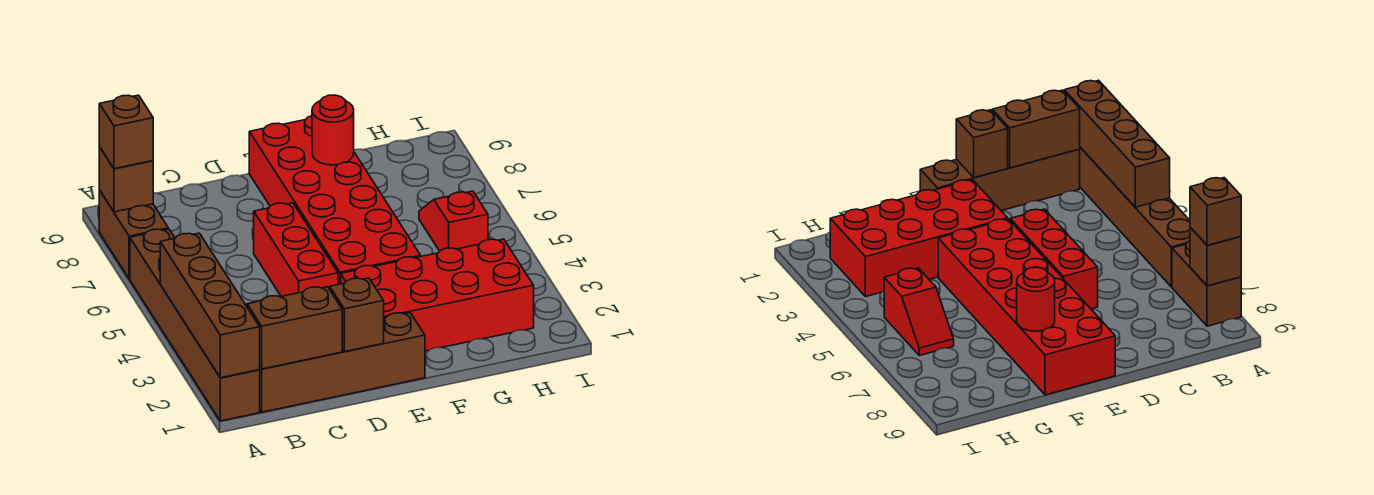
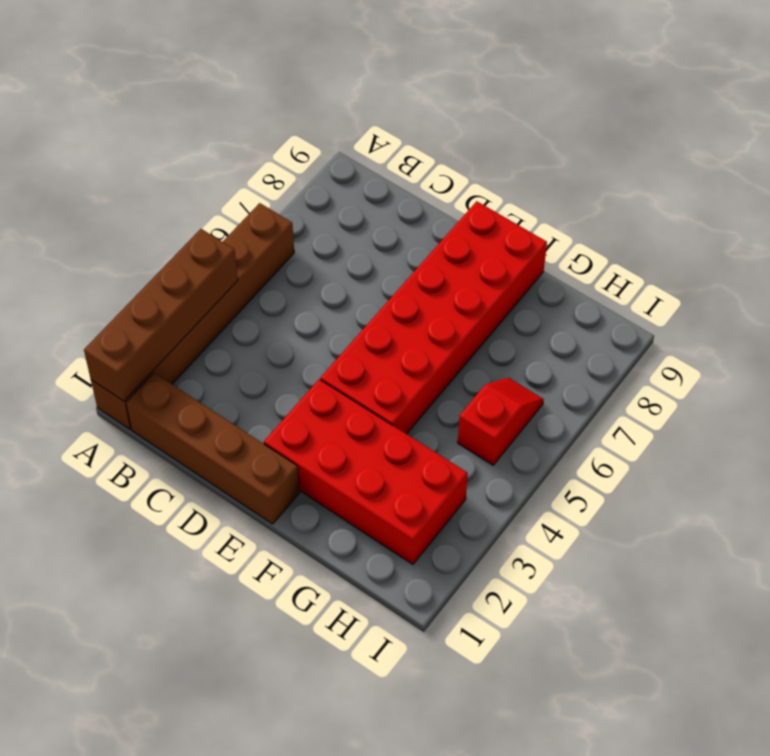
none -> brown brick A7:A8 level 1
none -> red brick D4:D6 level 1
none -> brown brick A8 level 2

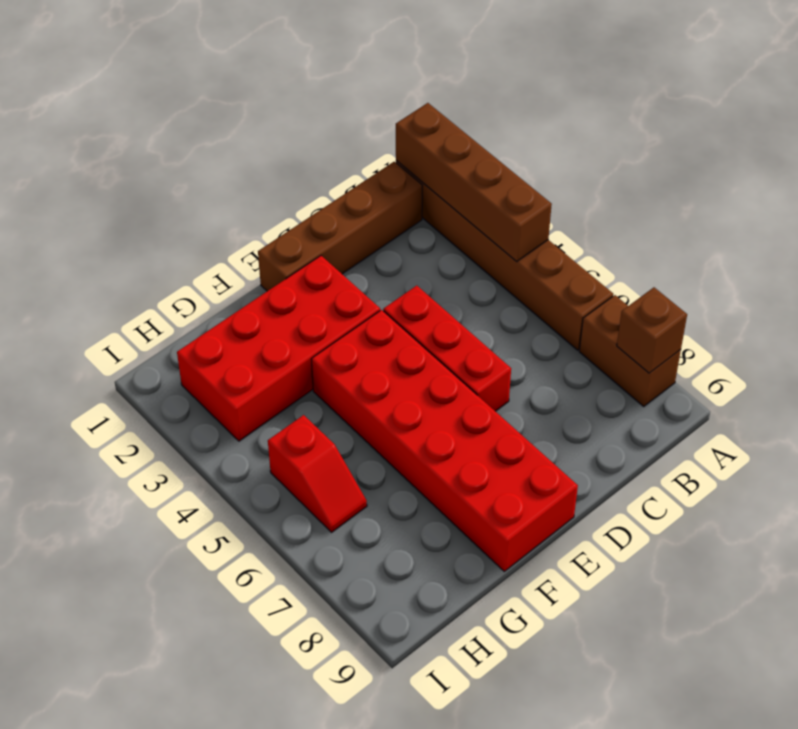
none -> brown brick B1:C1 level 2
none -> brown brick D1 level 2
none -> red round brick F8 level 2

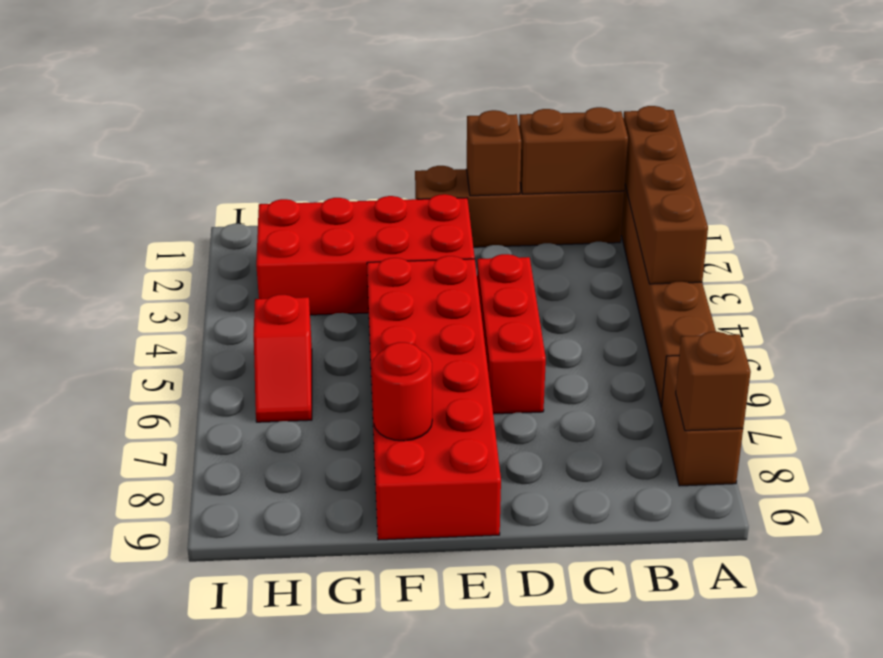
none -> brown brick A8 level 3

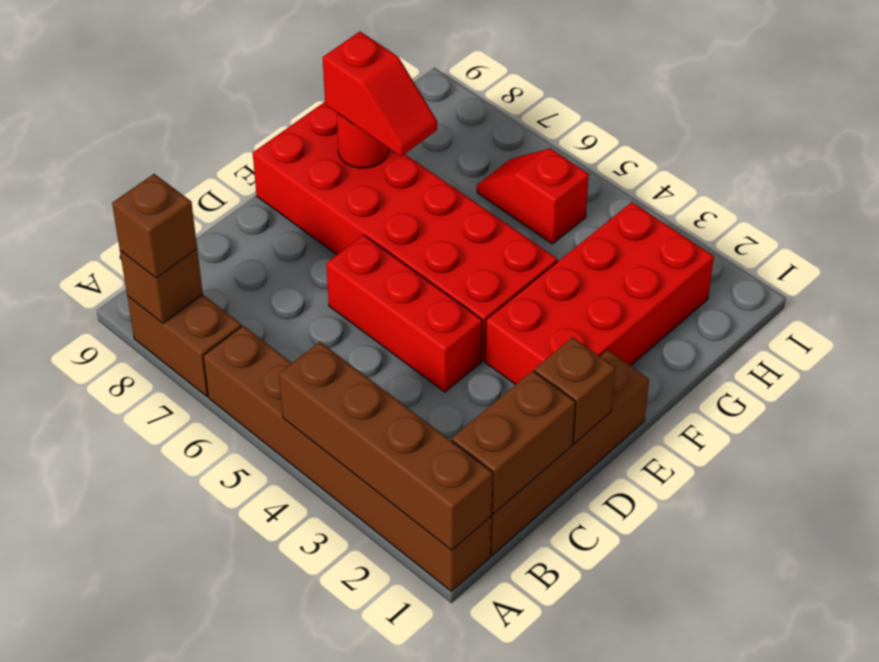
red slope F7:F8 level 3 top 8 -> none

